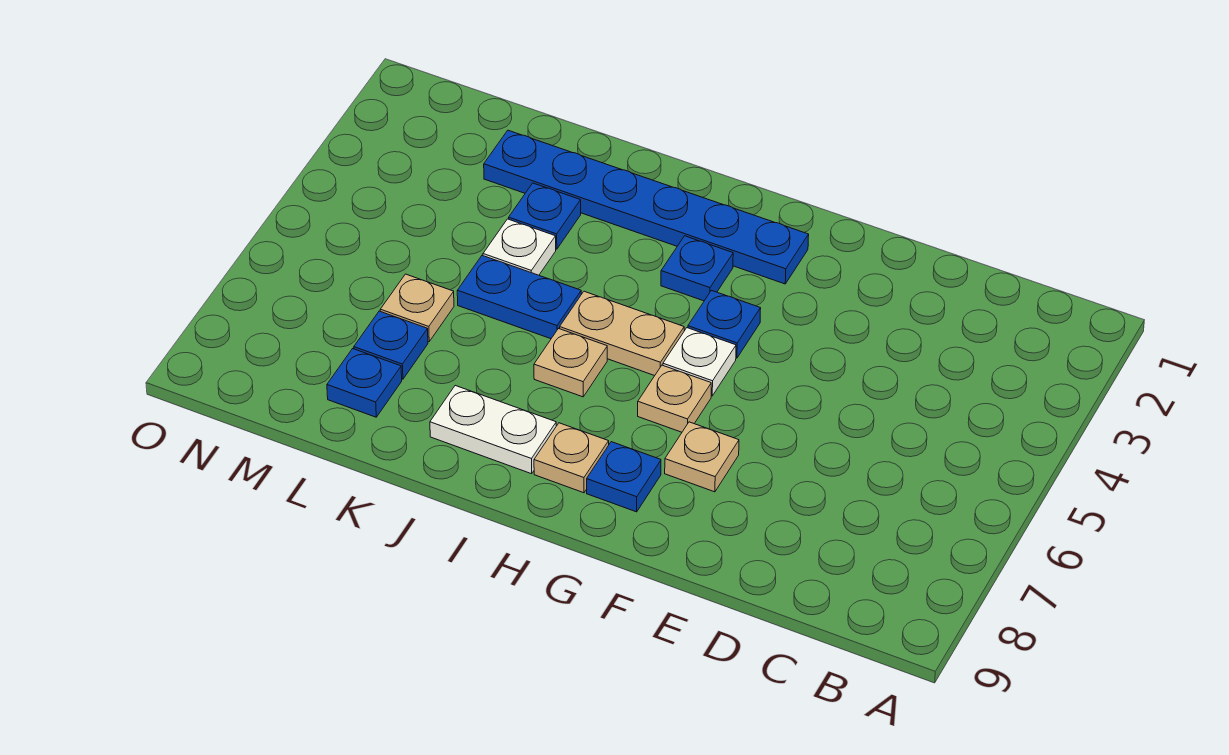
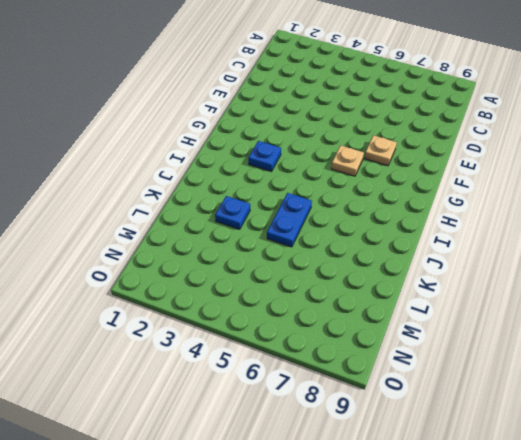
none -> blue plate G2:L2 level 1
none -> blue plate G4 level 1
none -> white plate G5 level 1

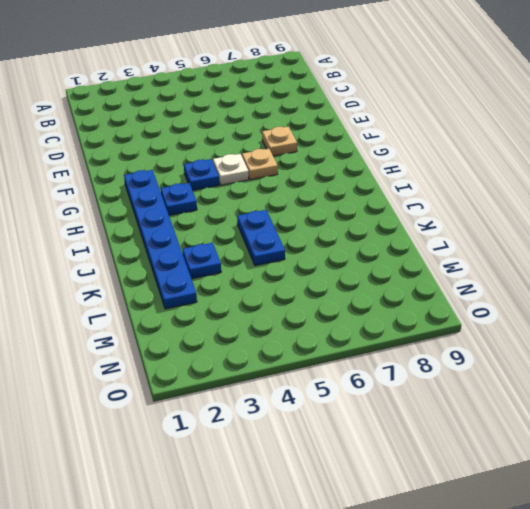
none -> blue plate G8 level 1
none -> tan plate H5:I5 level 1
none -> tan plate H8 level 1

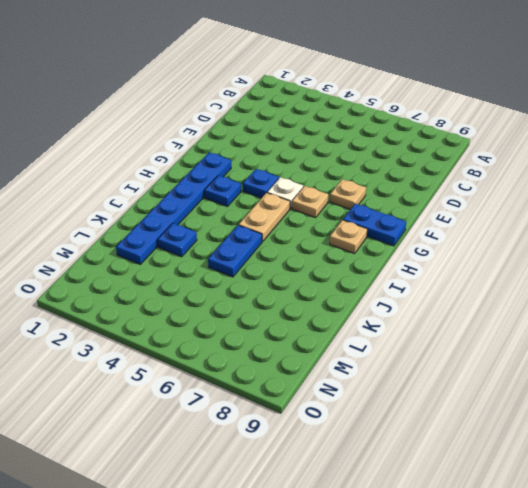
blue plate G8:G9 level 1 -> blue plate G8 level 1
none -> tan plate I6 level 1
none -> white plate I8:J8 level 1
none -> white plate K4 level 1

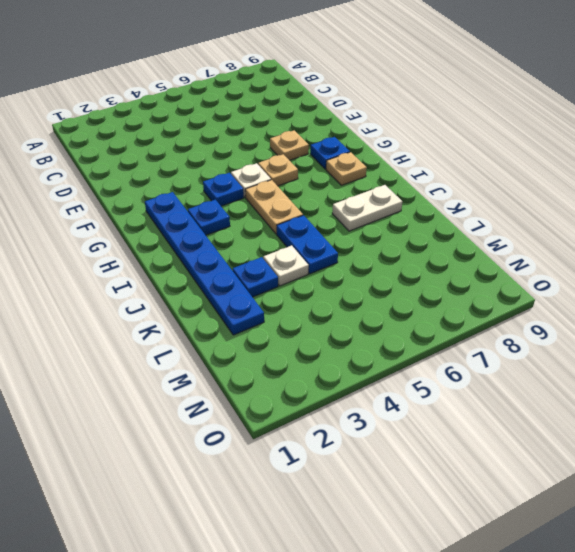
white plate J7:J8 level 1 -> white plate I8:J8 level 1
none -> tan plate I6 level 1
none -> tan plate L6 level 1
none -> blue plate L7 level 1

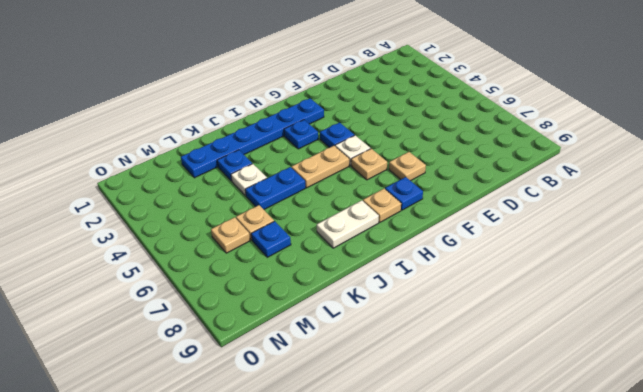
tan plate M6 level 1 -> tan plate I6 level 1
none -> blue plate L8 level 1

